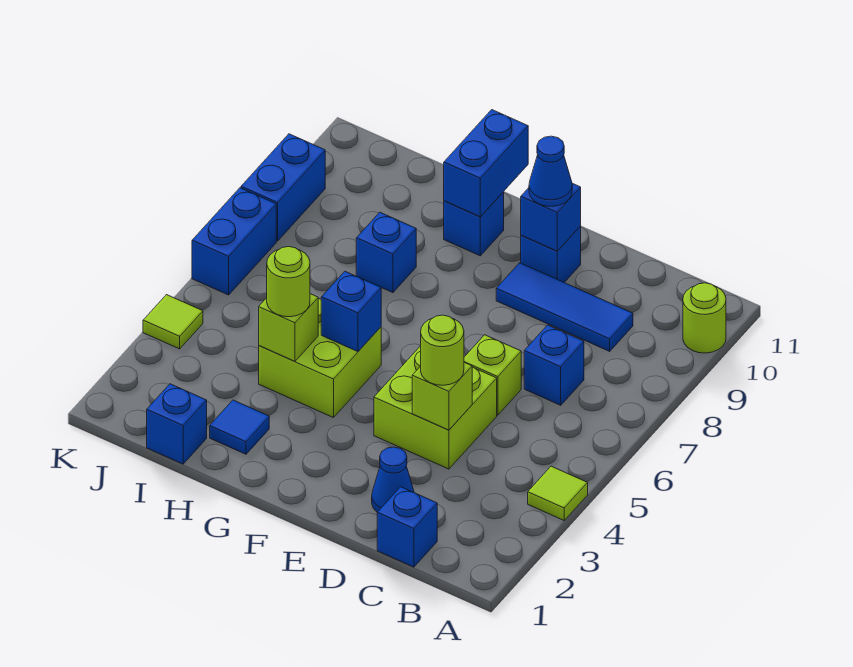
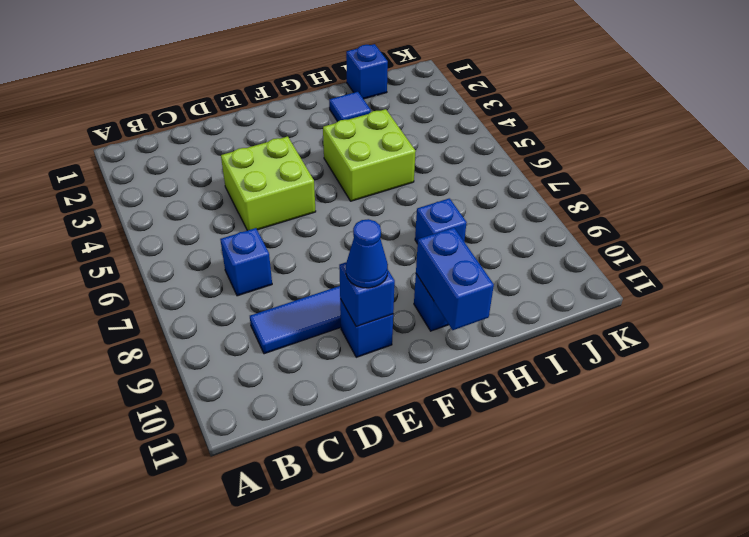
none -> lime tile A4 level 1
none -> lime round brick A10 level 1
none -> blue brick C1 level 1

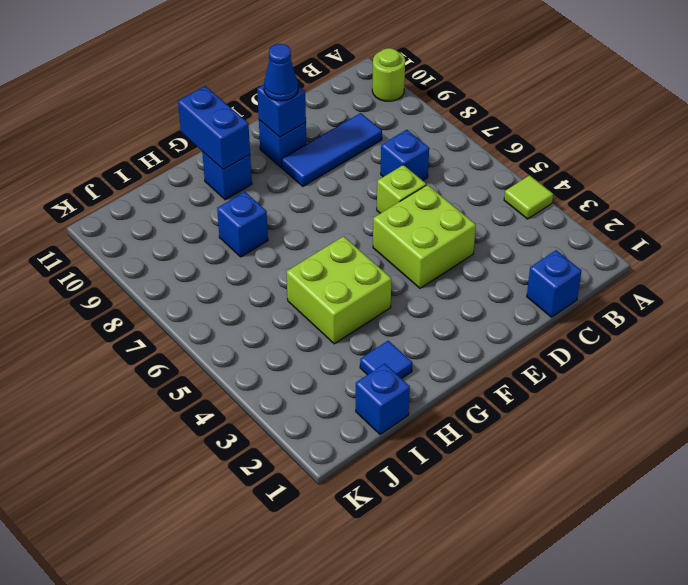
none -> blue cone D2 level 1
none -> lime tile K4 level 1
none -> blue brick K6:K7 level 1

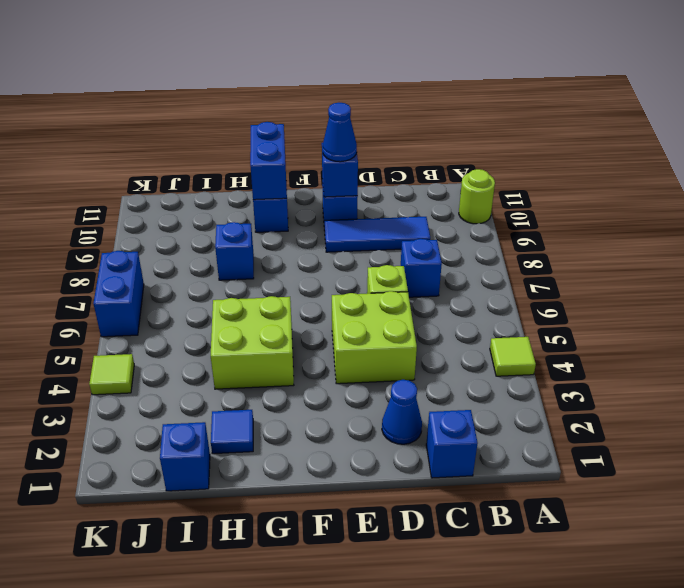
none -> blue brick K8:K9 level 1
none -> lime brick D4 level 2
none -> blue brick G5 level 2

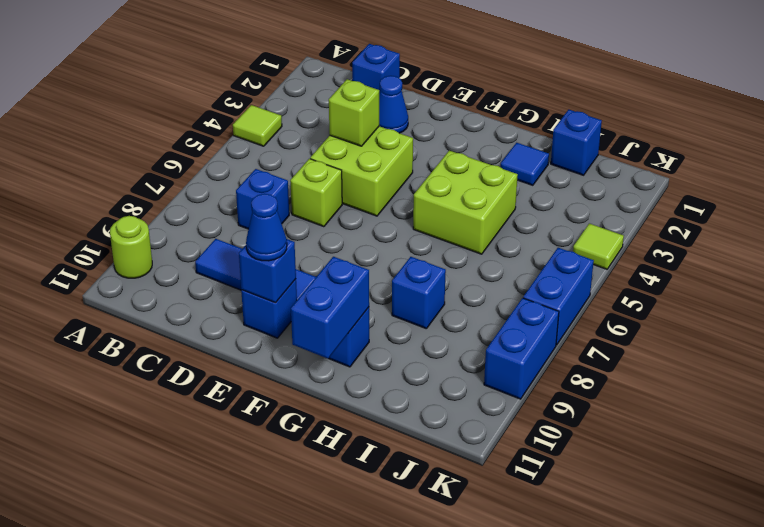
none -> blue brick G5 level 2
none -> lime brick H4 level 2
none -> lime round brick D4 level 3

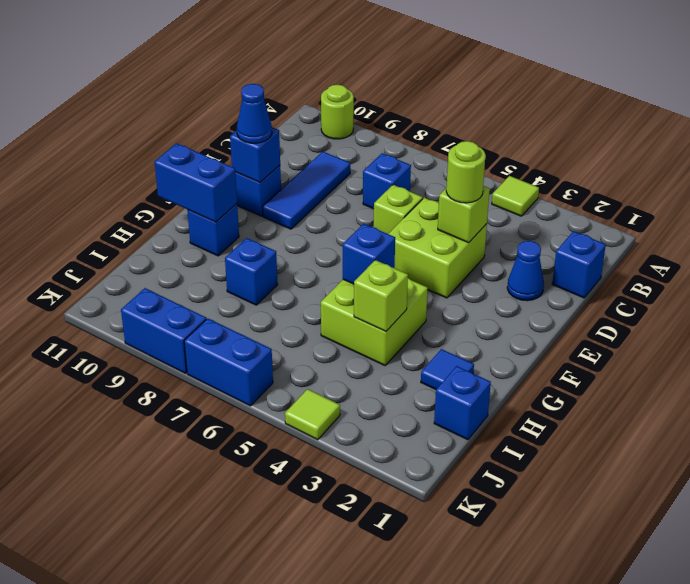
none -> lime round brick H4 level 3

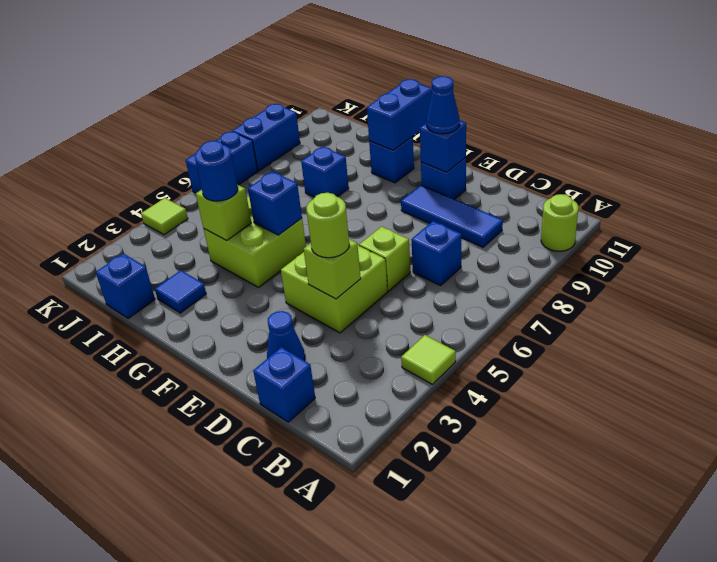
blue round brick H4 level 3 -> lime round brick H4 level 3

